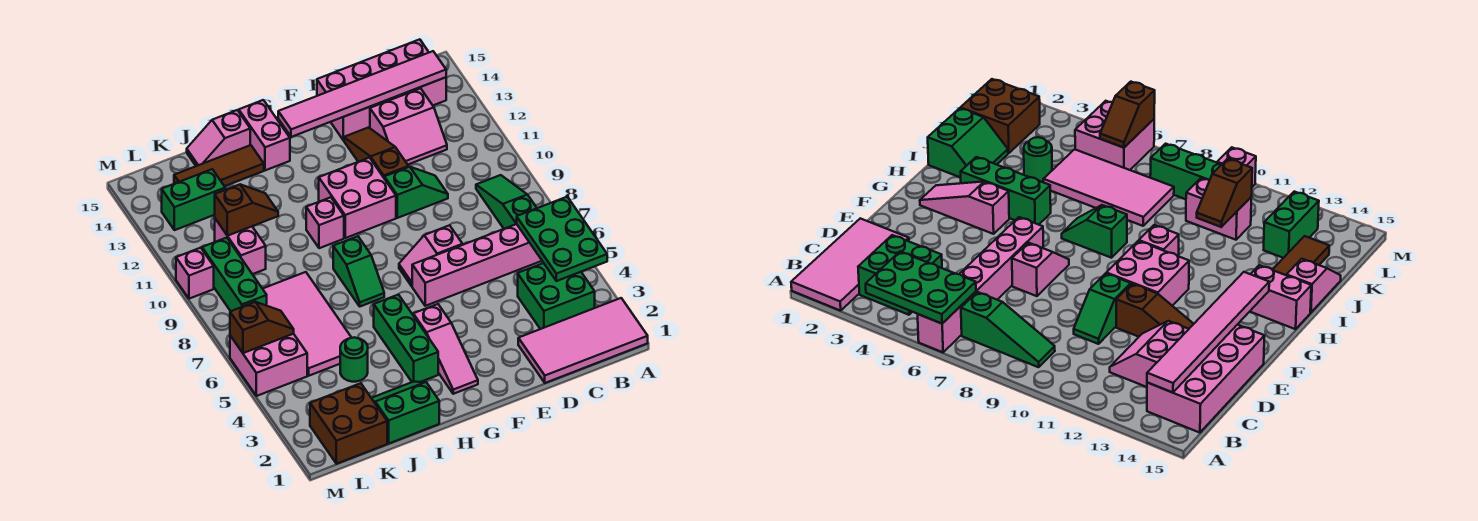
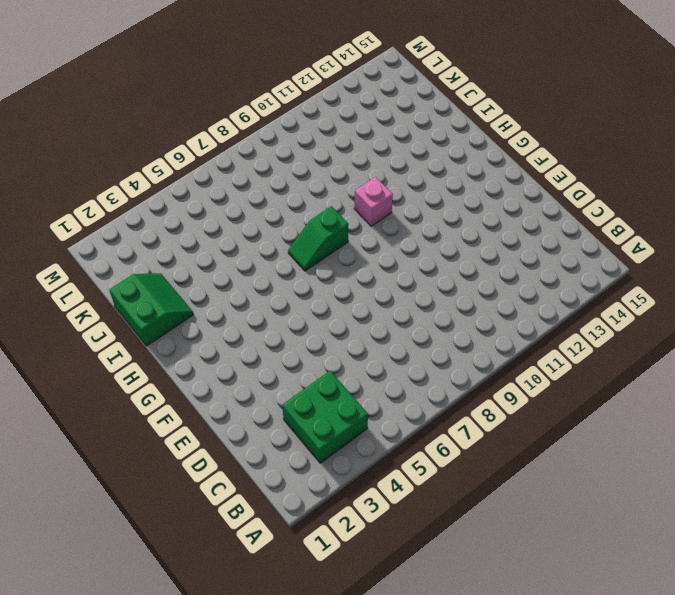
none -> pink tile A1:D2 level 1
none -> pink brick A6:F6 level 1
none -> green slope B7:B9 level 1 top 7
none -> pink brick B14:E15 level 1

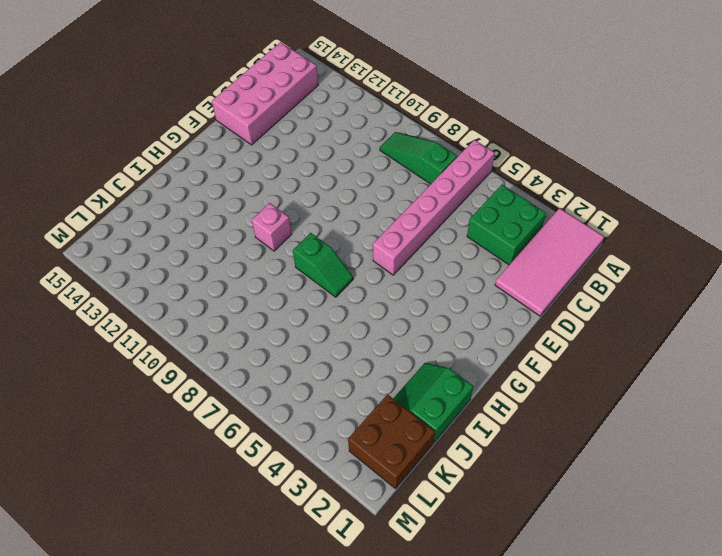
none -> pink slope C12:D13 level 1 top 13
none -> green slope D10:E10 level 1 top E
none -> pink slope E7:F7 level 1 top E
none -> brown slope E11:E13 level 1 top 11

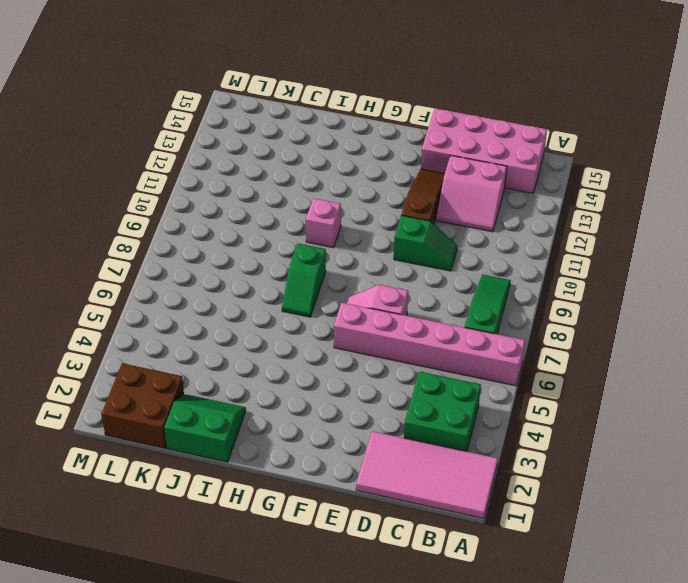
none -> pink brick F10:G11 level 1
none -> pink slope G2:G4 level 1 top 4
none -> green brick H3:H5 level 1
none -> pink brick H14:H15 level 1

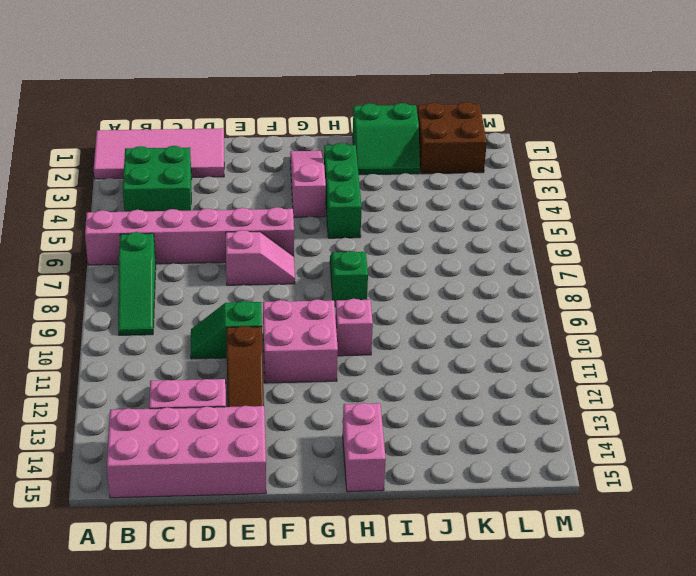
none -> brown tile I14:K14 level 1
none -> pink slope I15:J15 level 1 top I
none -> green round brick J4 level 1
none -> pink tile J5:K8 level 1

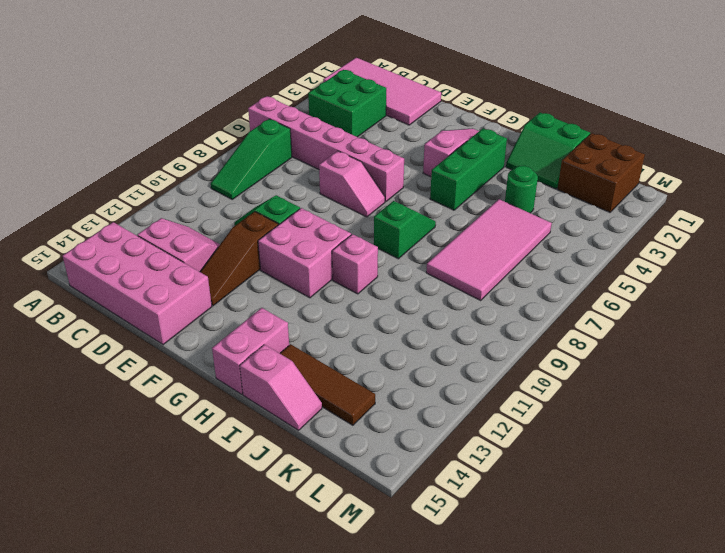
none -> pink brick K10:K11 level 1
none -> green brick K13:L13 level 1
none -> pink brick L5:M6 level 1
none -> green brick L8:L10 level 1

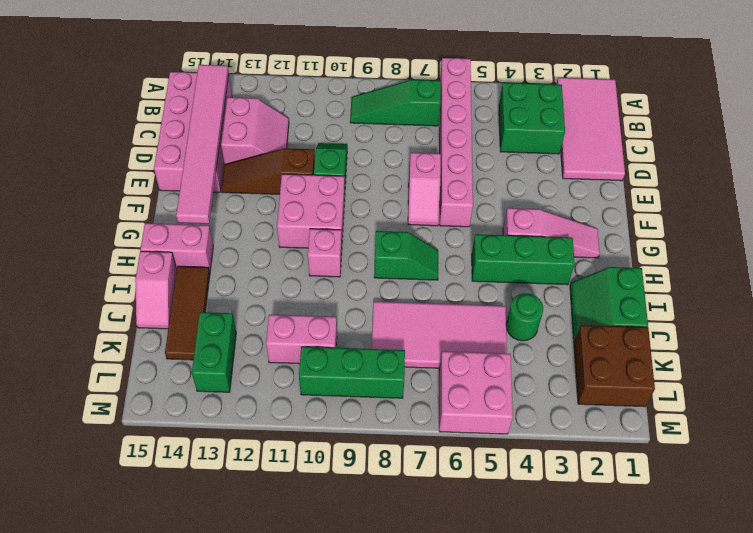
none -> pink brick M10 level 1
none -> green plate A4:B6 level 2
none -> brown slope J11:K11 level 2 top K
none -> brown slope L6:M6 level 2 top M

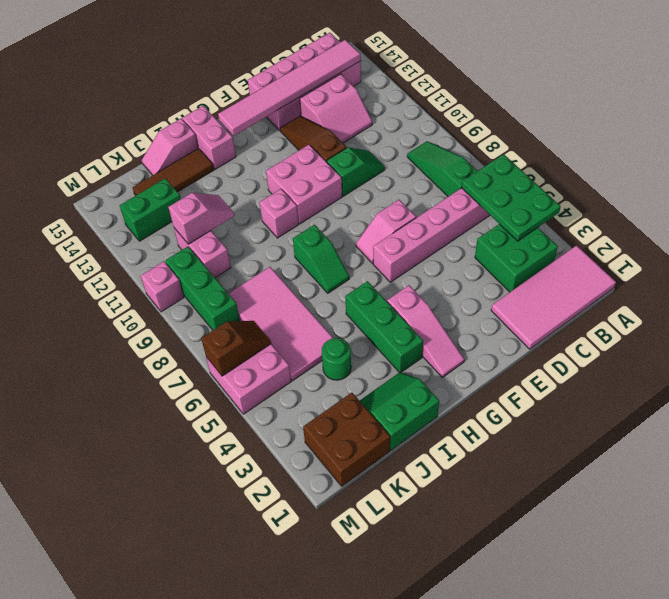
pink slope J11:K11 level 2 top K -> brown slope J11:K11 level 2 top K

